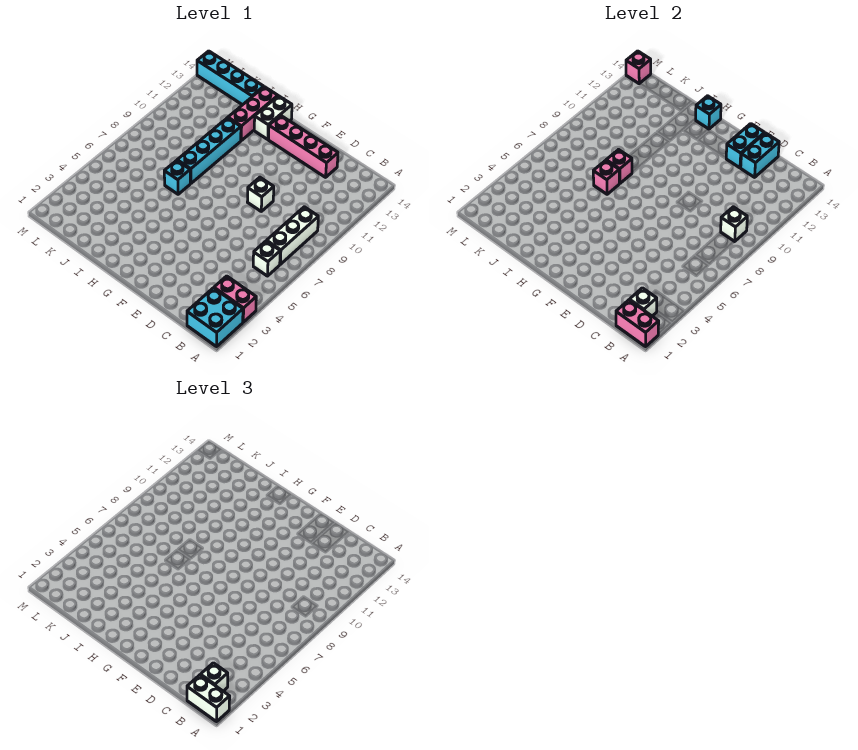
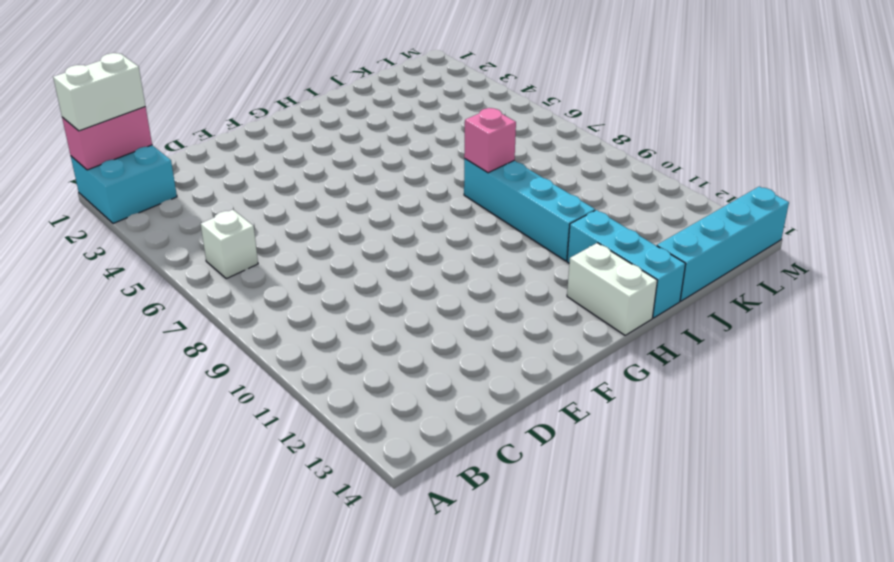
cyan brick I12:I14 level 1 -> pink brick I12:I14 level 1
none -> pink brick A3:B3 level 1
none -> white brick B7:B9 level 1
none -> pink brick D13:G13 level 1

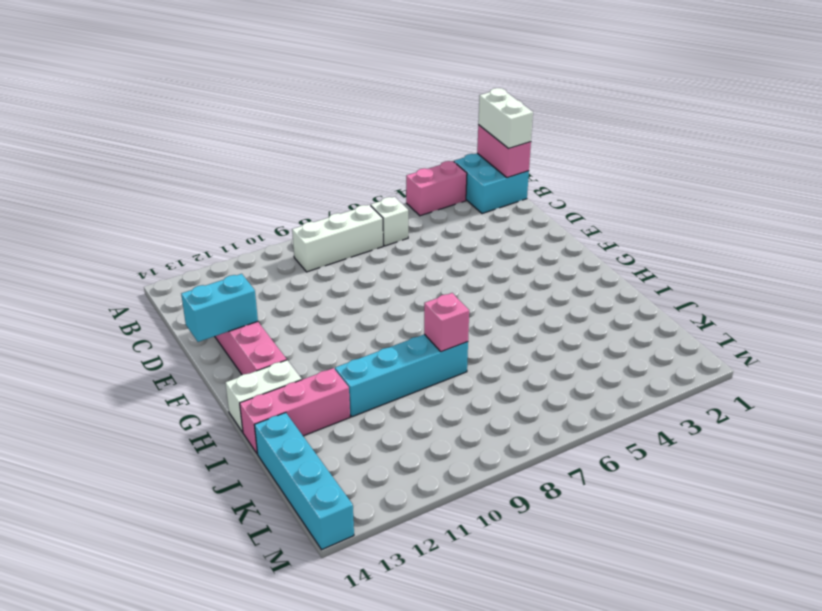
pink brick A3:A4 level 1 -> pink brick A3:B3 level 1
none -> white brick E9 level 1
none -> cyan brick I7 level 1
none -> white brick B2 level 2

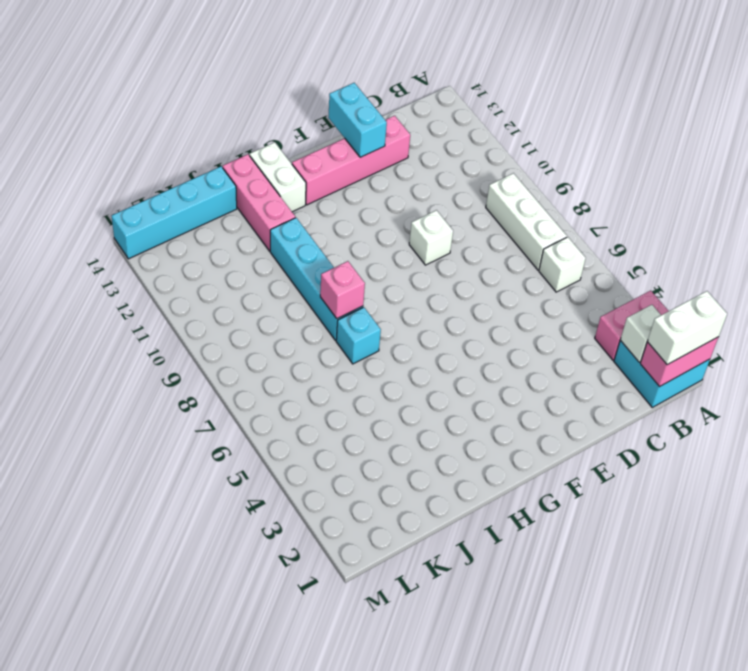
none -> white brick B9 level 2
none -> cyan brick D13:D14 level 2
none -> cyan brick H14 level 2

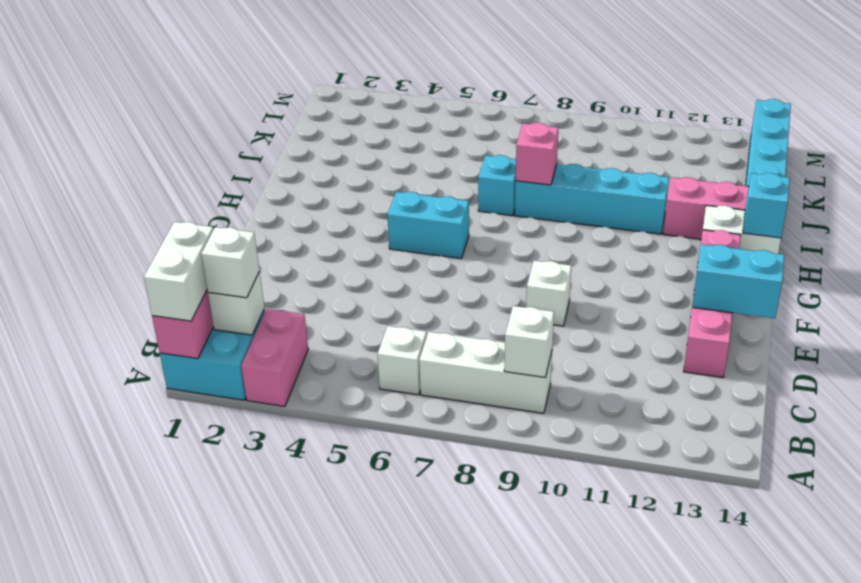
cyan brick G5:G6 level 1 -> cyan brick D13:D14 level 2
none -> pink brick I7 level 2
none -> pink brick M14 level 2

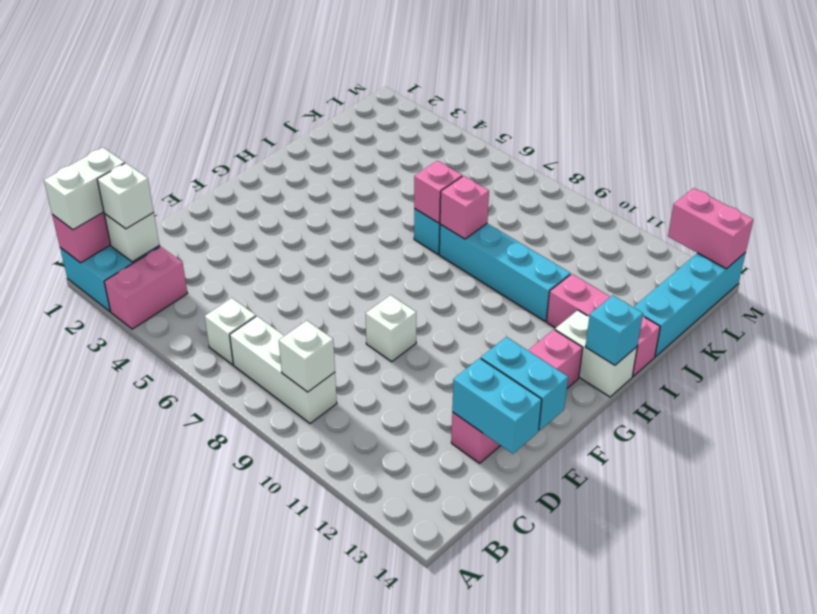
pink brick M13:M14 level 2 -> pink brick M14 level 2

